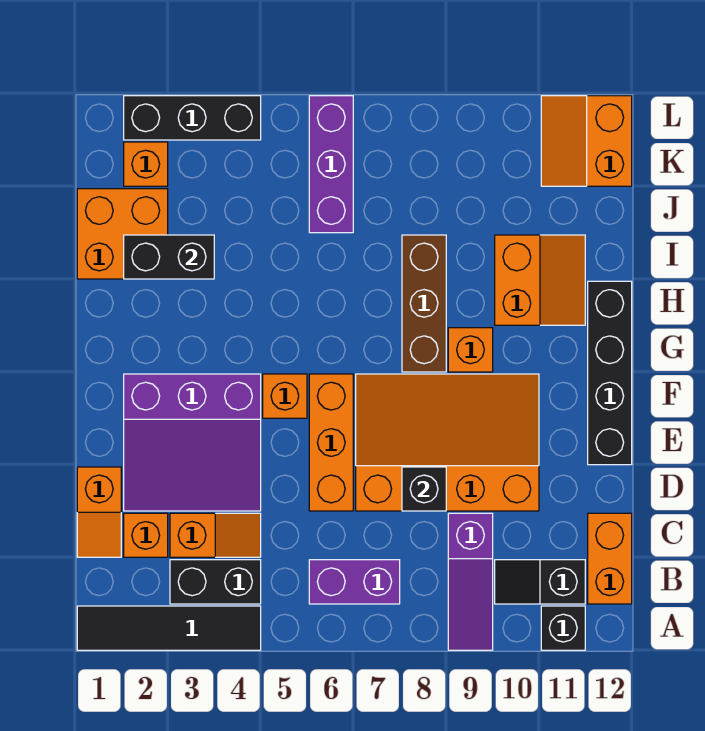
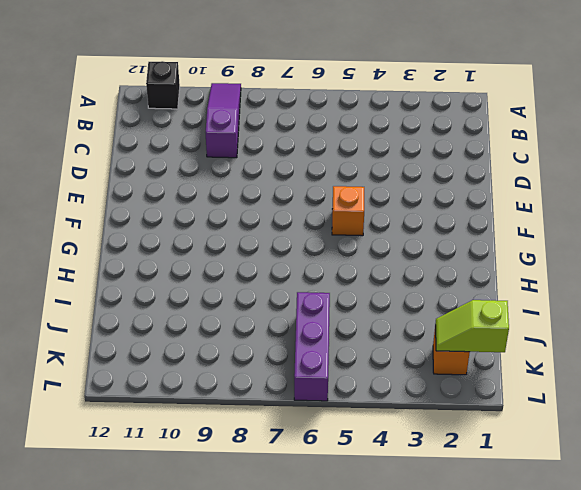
lime slope K1:K2 level 2 top 1 -> none
none -> black tile A1:A4 level 1
none -> black brick B3:B4 level 1
none -> purple brick B6:B7 level 1

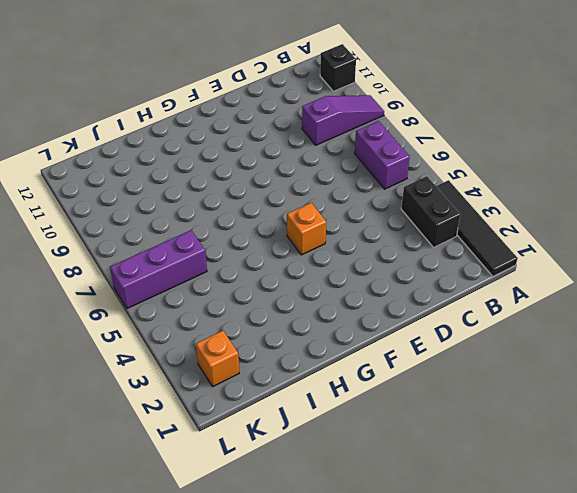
none -> black slope B10:B11 level 1 top 11
none -> orange brick B12:C12 level 1
none -> orange slope C1:D1 level 1 top D

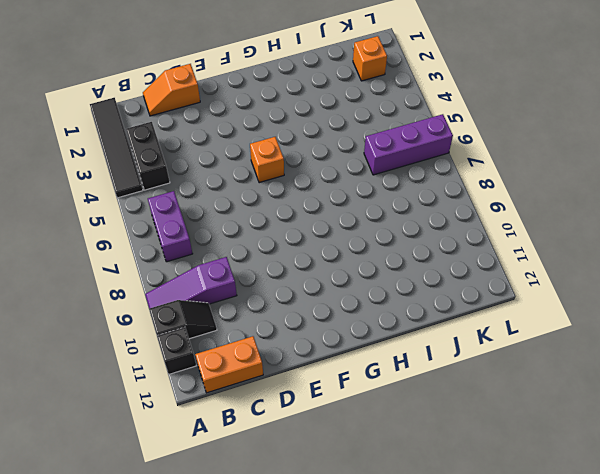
black slope A10:B10 level 1 top A -> black slope B10:B11 level 1 top 11
none -> orange brick C2 level 1
none -> orange slope C3:C4 level 1 top 3
none -> purple slope D2:F4 level 1 top F

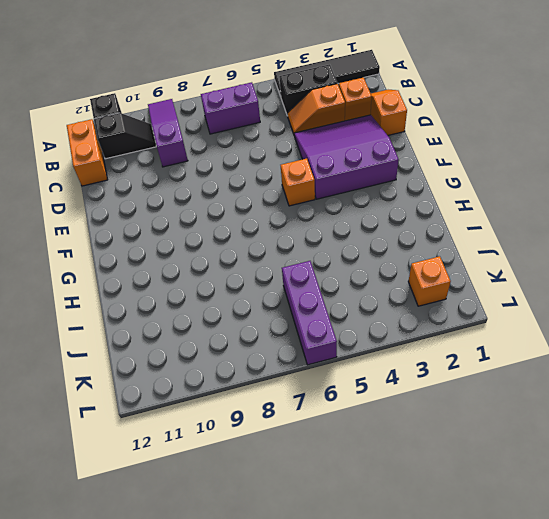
none -> orange brick D6:F6 level 1
none -> orange slope D7:F10 level 1 top D
none -> black brick E12:H12 level 1

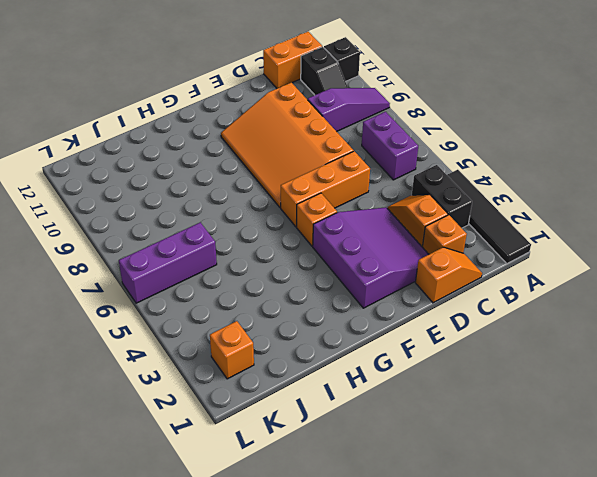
none -> black brick E12:H12 level 1
none -> brown brick G8:I8 level 1
none -> orange brick G9 level 1

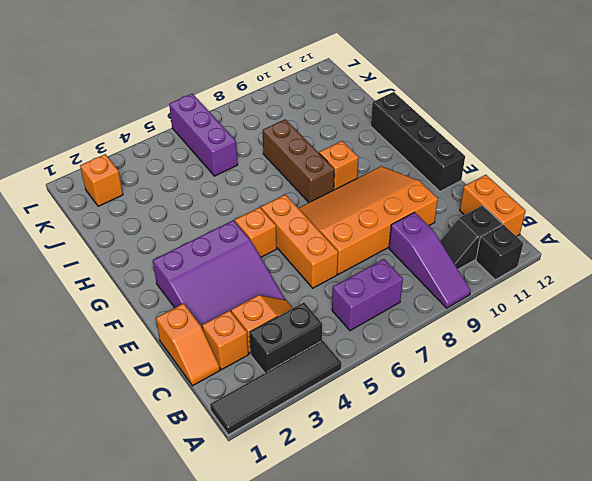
none -> orange slope H10:I11 level 1 top 10
none -> orange brick I1:J2 level 1
none -> orange slope K11:L12 level 1 top 12

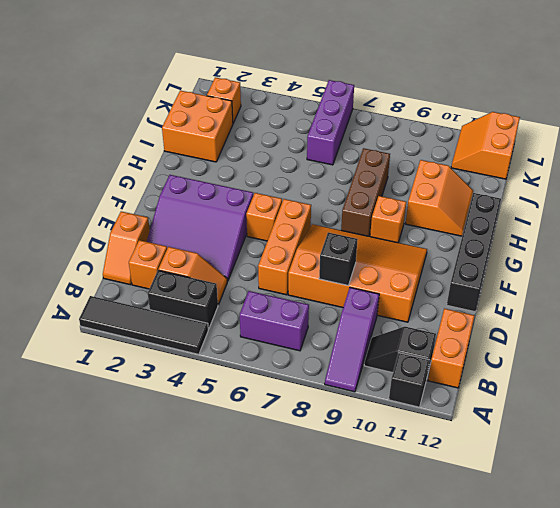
none -> black brick L2:L4 level 1
none -> black brick I2:I3 level 2

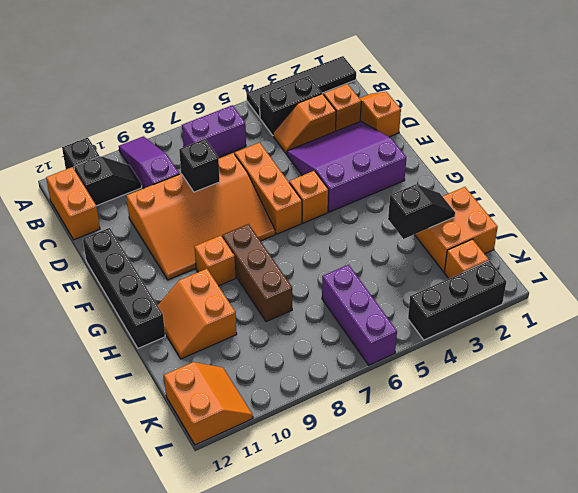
black slope I2:I3 level 2 top 3 -> black brick I2:I3 level 2

